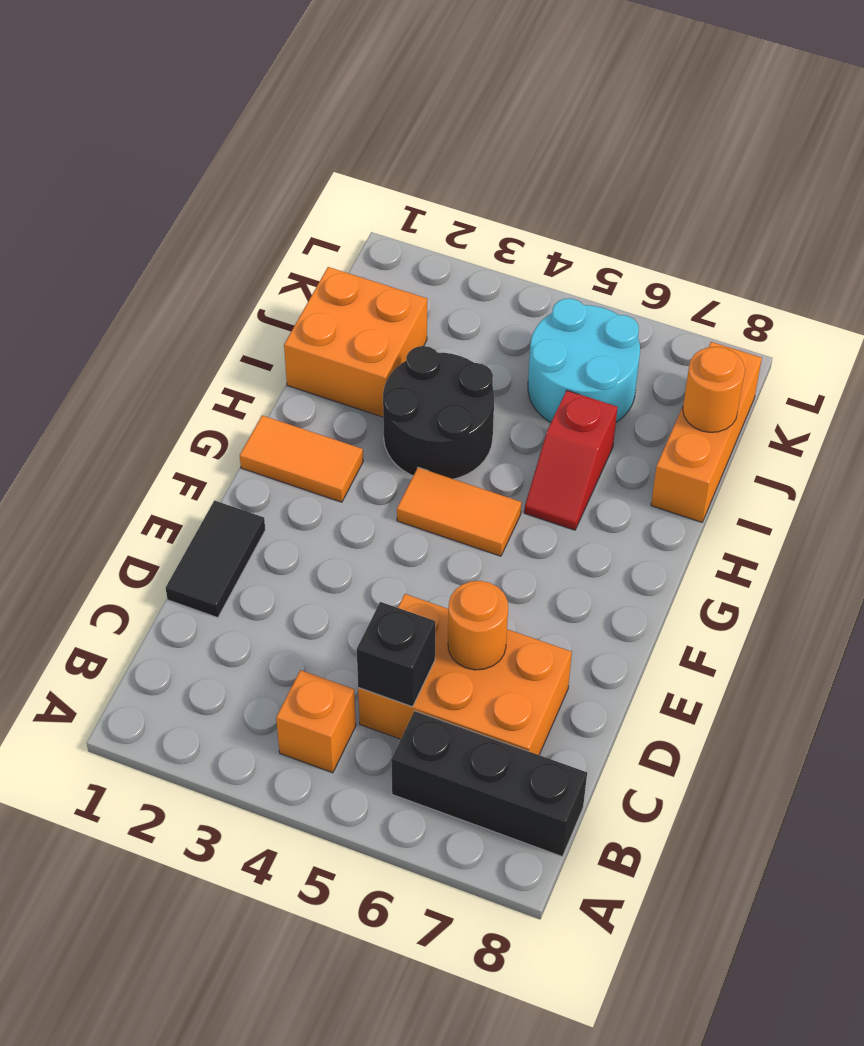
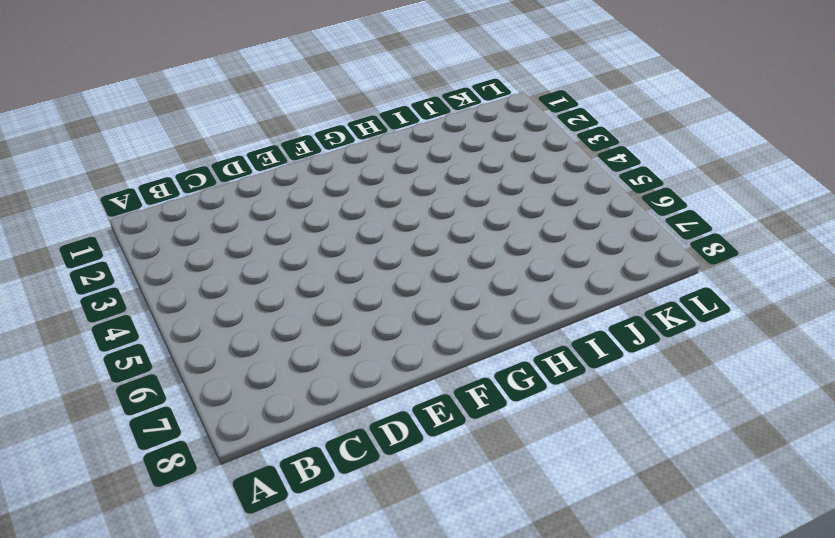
none -> orange brick B4 level 1
none -> black brick B6:B8 level 1
none -> orange brick C5:D7 level 1

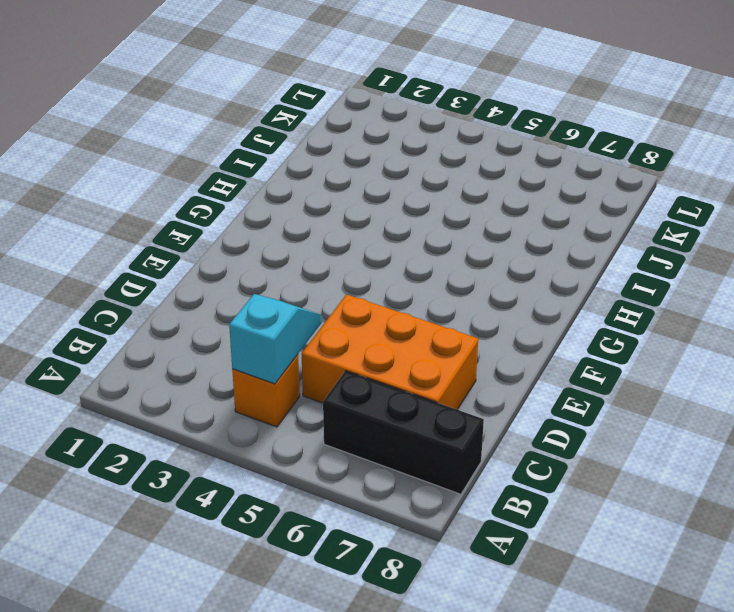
cyan slope B4:C4 level 2 top B -> none
none -> black tile D1:E1 level 1
none -> orange tile G1:G2 level 1
none -> orange tile G4:G5 level 1

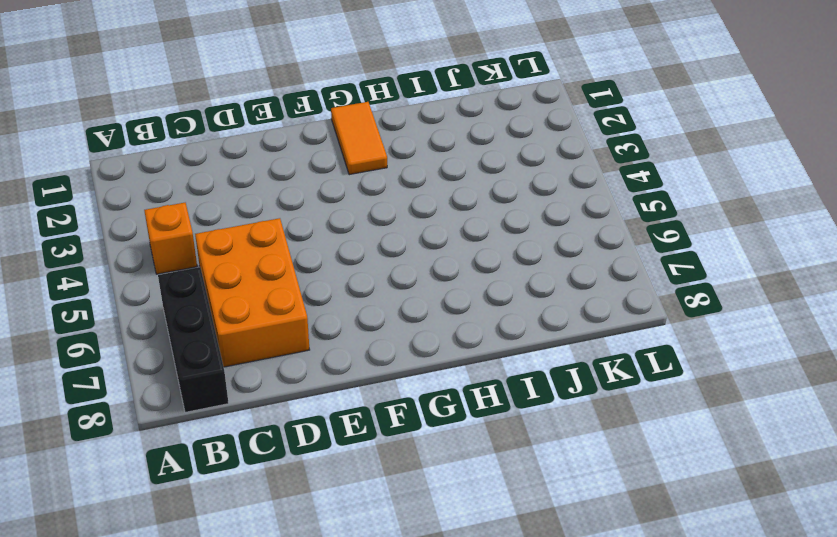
none -> black tile D1:E1 level 1
none -> orange tile G4:G5 level 1
none -> black round brick H3:I4 level 1

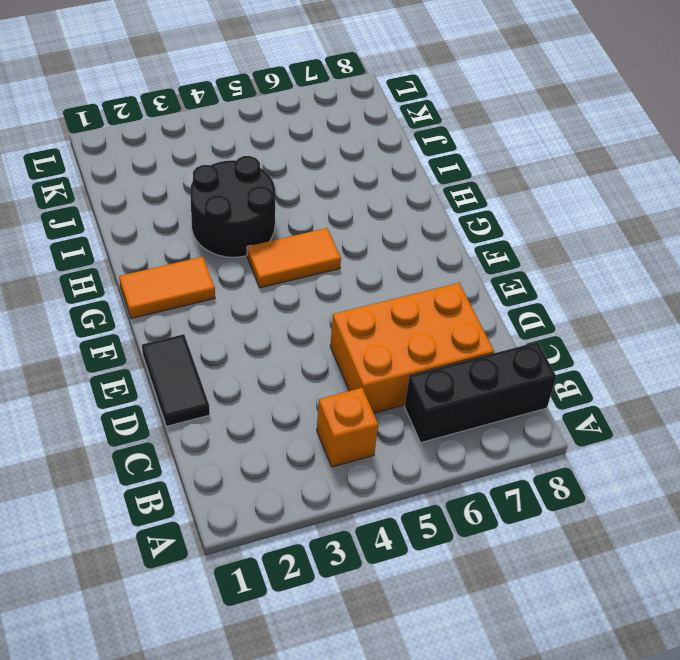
none -> red slope H6:I6 level 1 top I
none -> orange brick I1:J2 level 1
none -> orange brick I8:K8 level 1

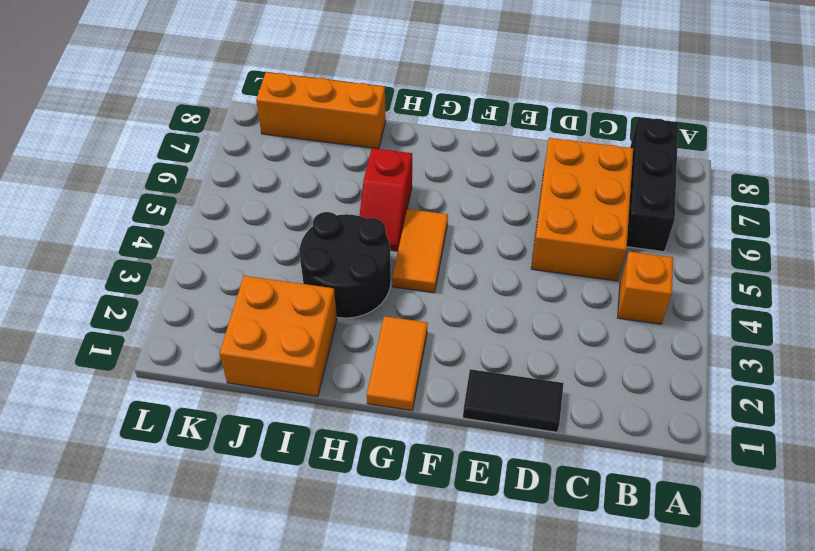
red slope H5:H6 level 1 top 6 -> red slope H6:I6 level 1 top I
none -> cyan round brick J5:K6 level 1
none -> black brick C5 level 2
none -> orange round brick D6 level 2

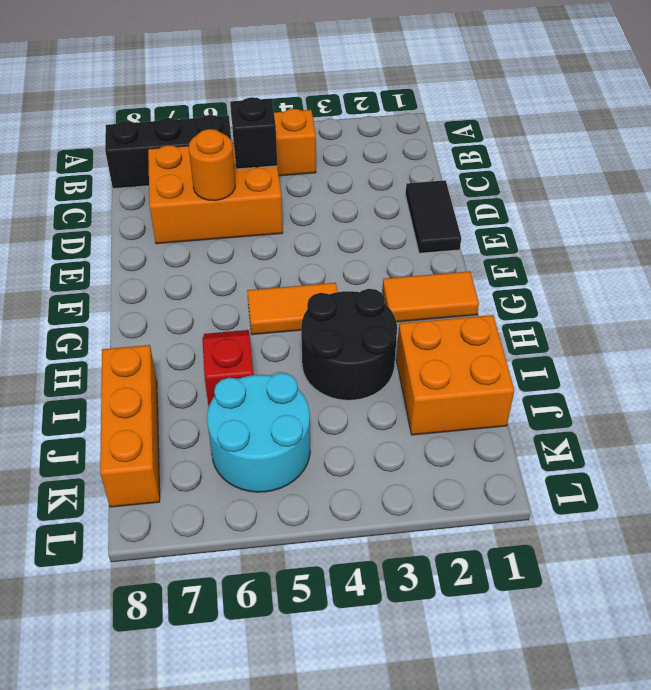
none -> orange round brick J8 level 2

